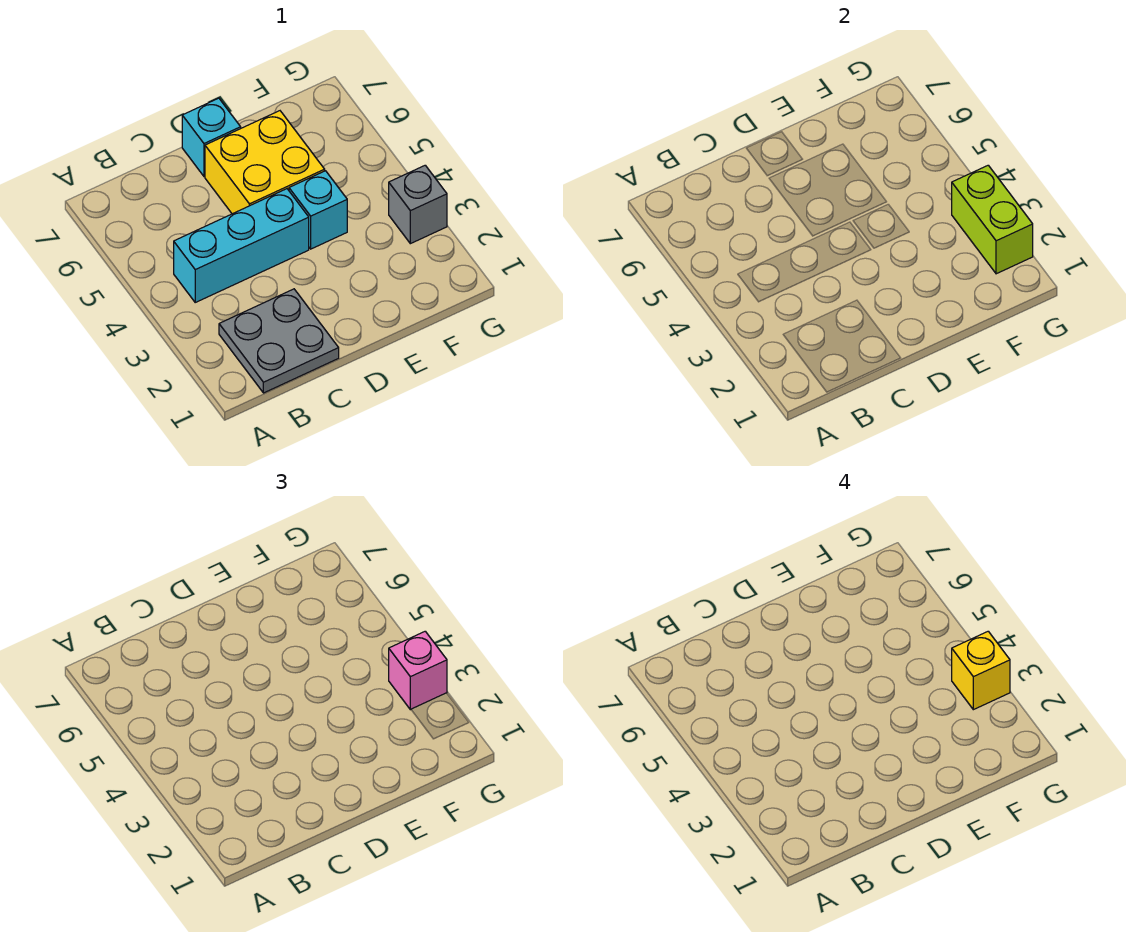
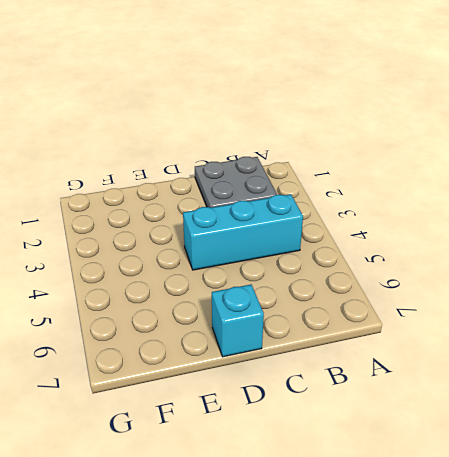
none -> yellow brick D5:E6 level 1
none -> cyan brick E4 level 1

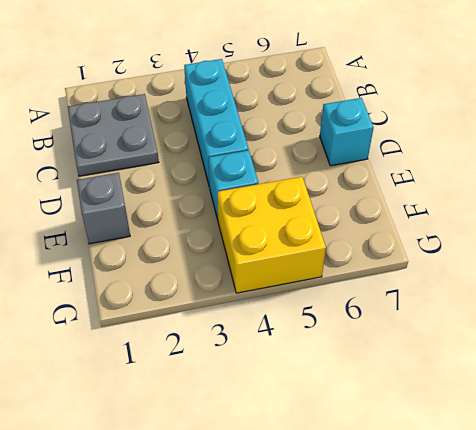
grey brick E1 level 1 -> grey brick G3 level 1
yellow brick F4:G5 level 1 -> yellow brick D5:E6 level 1
none -> lime brick G2:G3 level 2
none -> pink brick G3 level 3

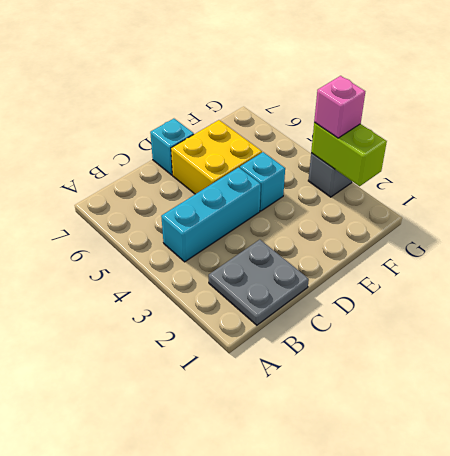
none -> yellow brick G3 level 4

